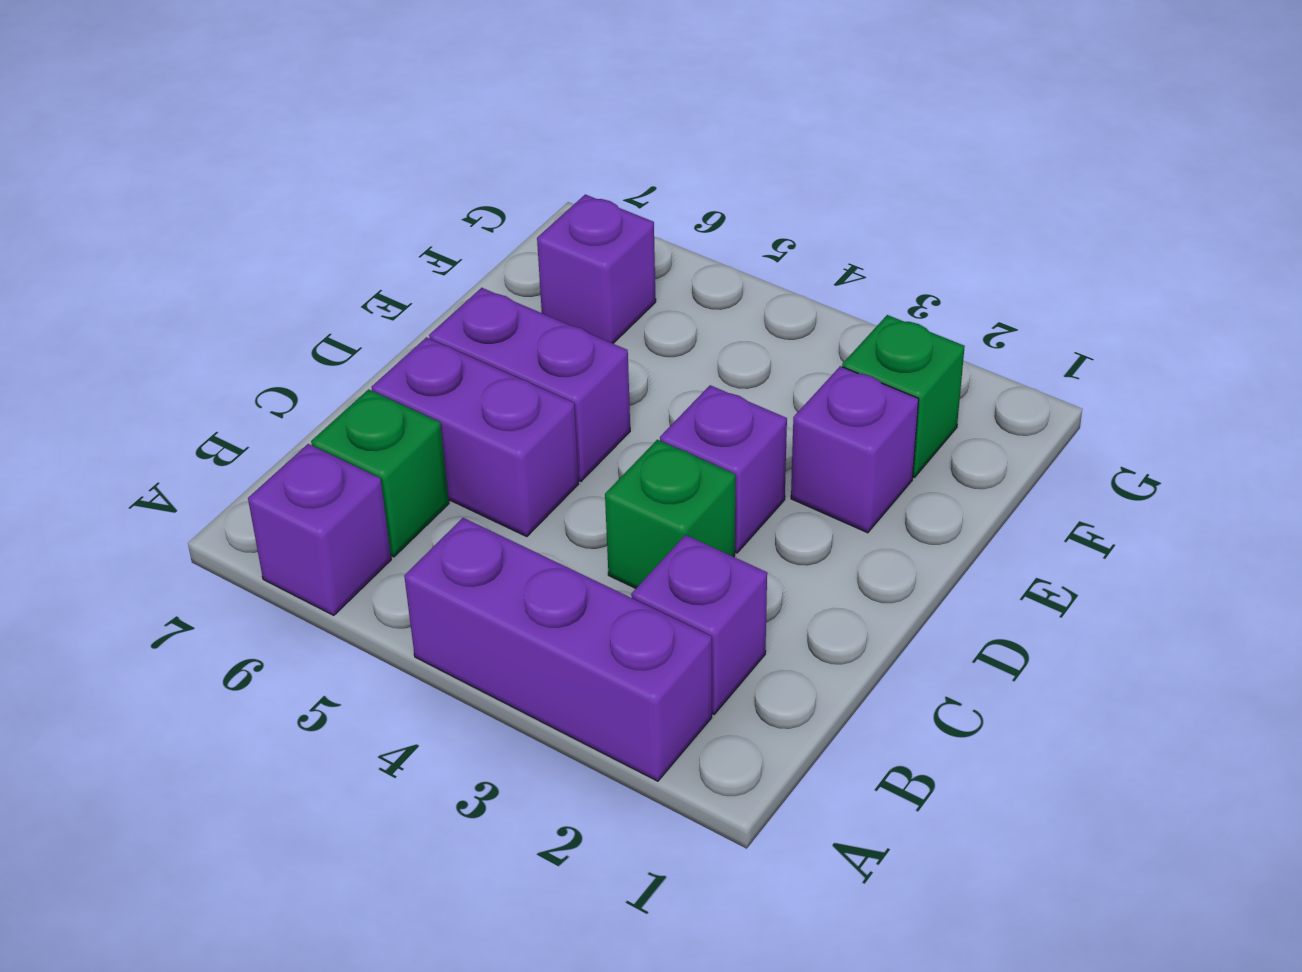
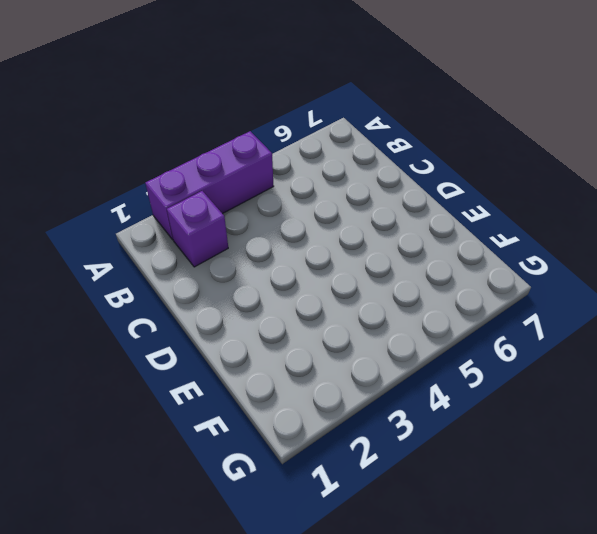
none -> purple brick A6 level 1
none -> green brick B6 level 1

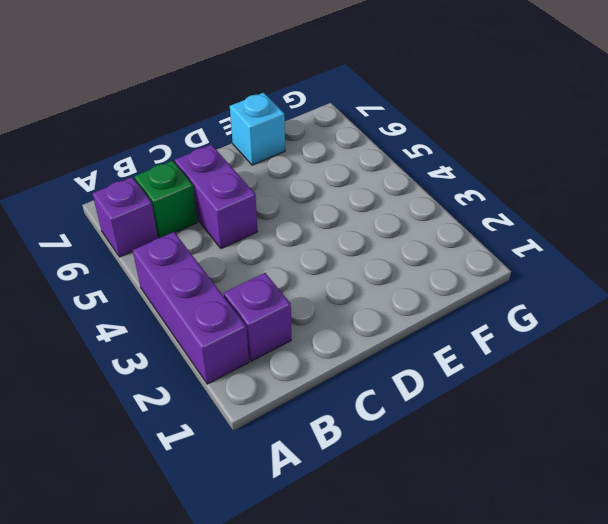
cyan brick E7 level 1 -> none
none -> green brick C3 level 1
none -> purple brick D3 level 1

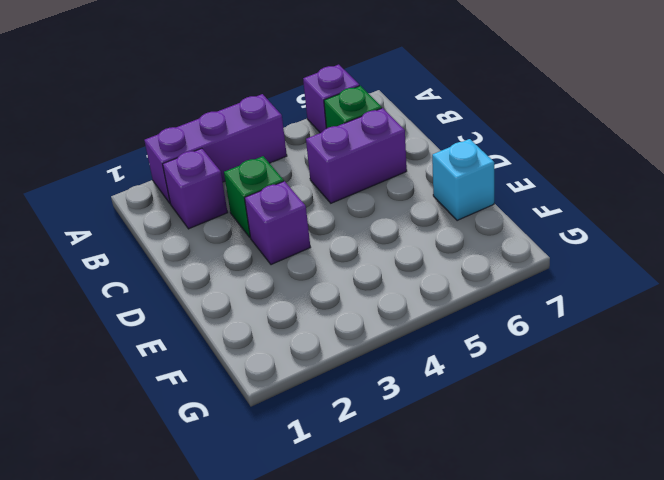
cyan brick E7 level 1 -> none
none -> purple brick D5:D6 level 1
none -> purple brick E2 level 1

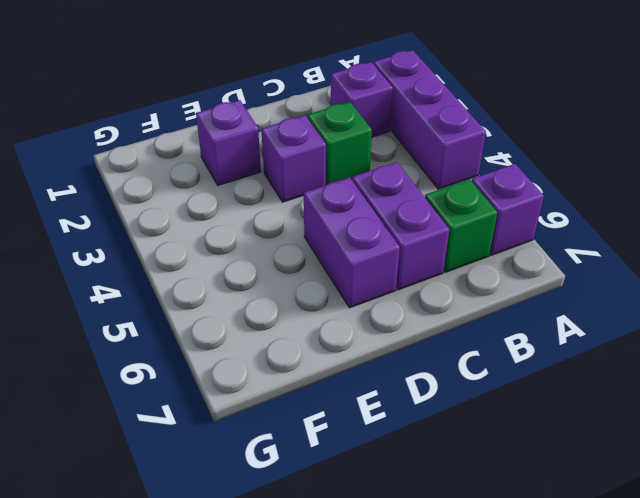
none -> green brick F2 level 1
none -> purple brick F6 level 1

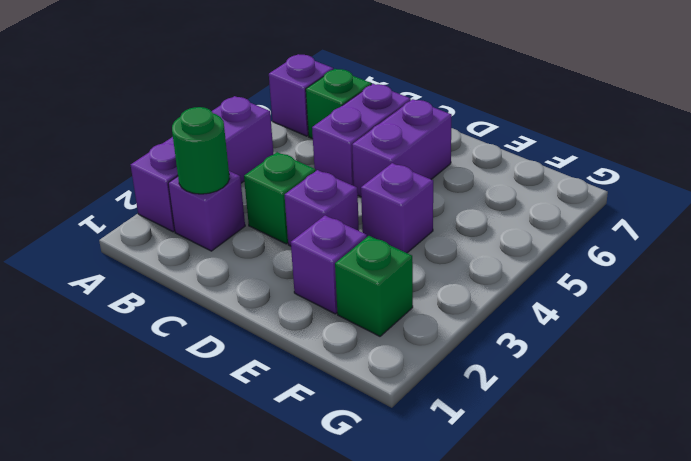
green round brick B2 level 2 -> none
purple brick E4 level 1 -> purple brick F6 level 1

